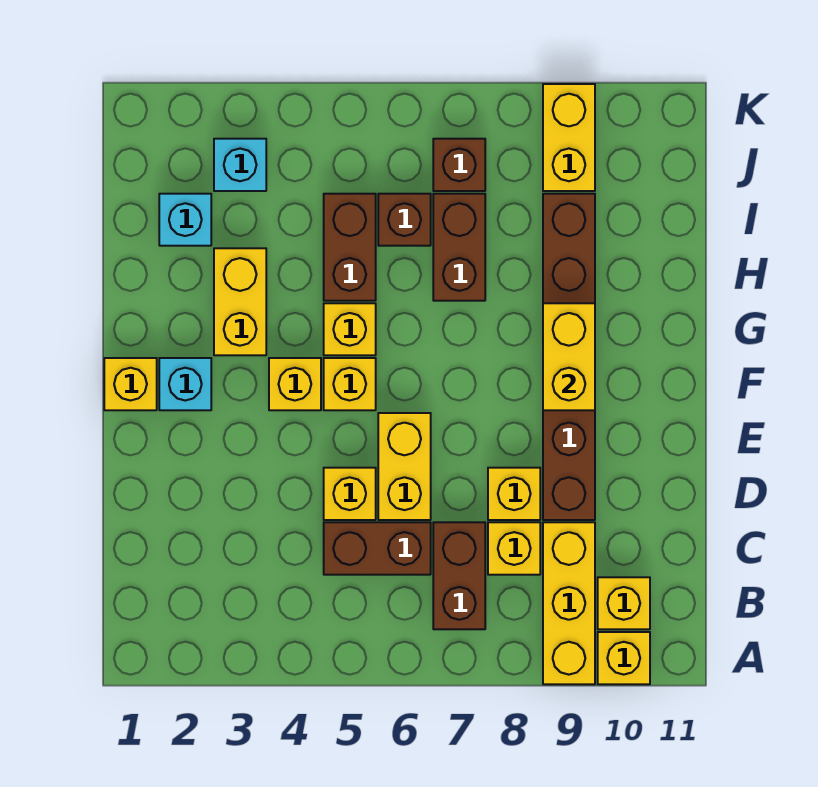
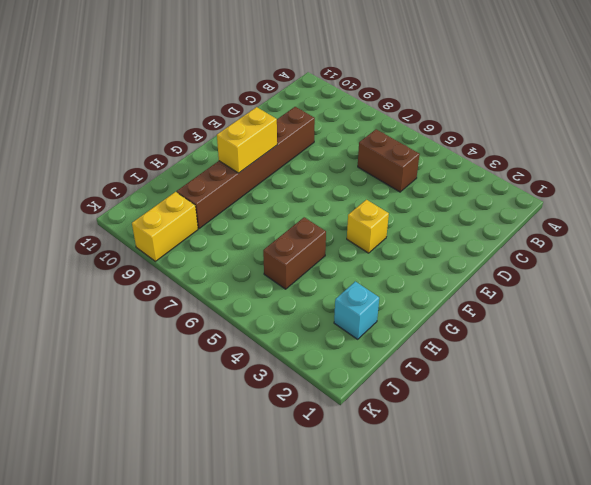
none -> yellow brick A9:C9 level 1
none -> yellow brick A10 level 1
none -> brown brick B7:C7 level 1

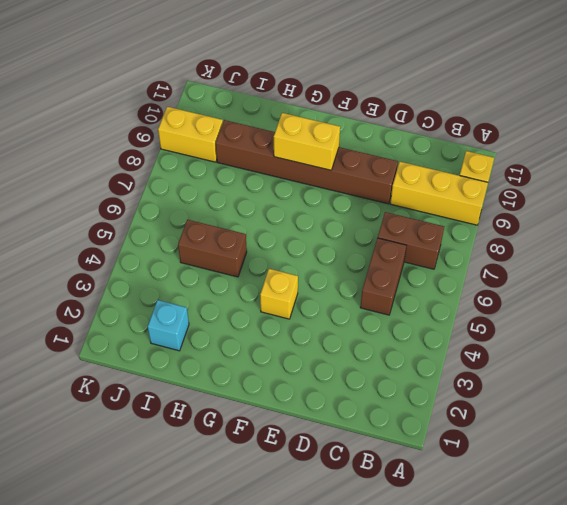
none -> yellow brick B10 level 1
none -> yellow brick C8 level 1
none -> yellow brick D5 level 1

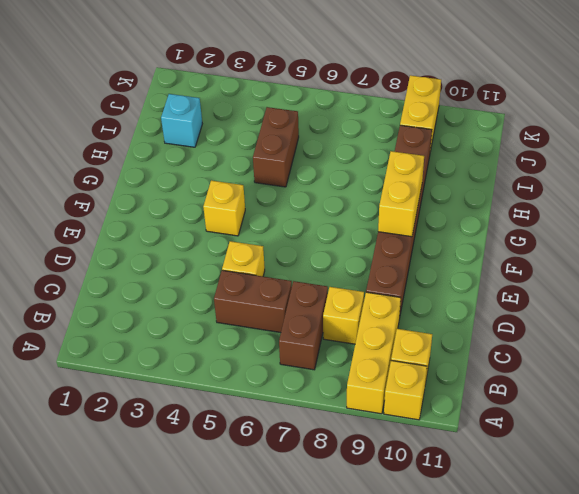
none -> yellow brick D6:E6 level 1
none -> yellow brick D8 level 1
none -> yellow brick F1 level 1

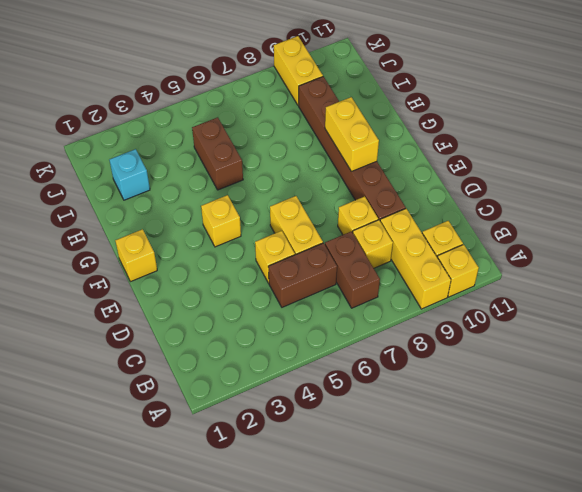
none -> cyan brick F2 level 1
none -> yellow brick F5 level 1
none -> yellow brick G3:H3 level 1

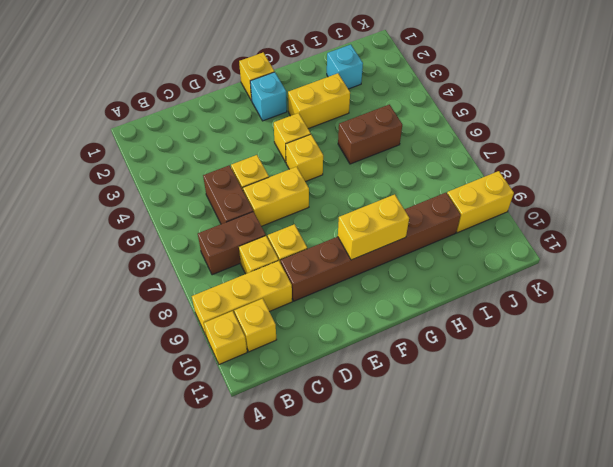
none -> yellow brick G5 level 1
none -> brown brick H7:I7 level 1
none -> brown brick I6 level 1

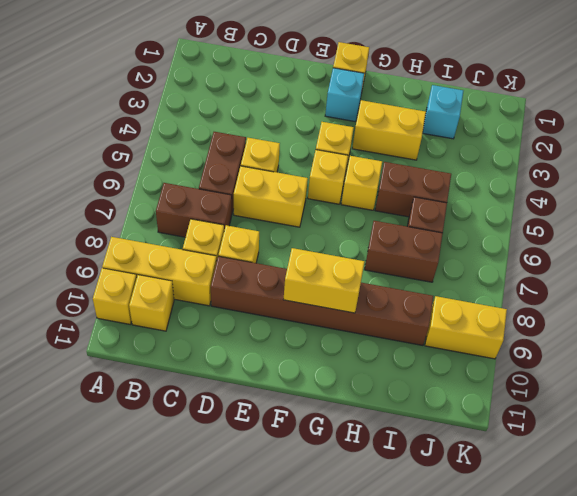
none -> cyan brick J3 level 1
none -> brown brick J7 level 1

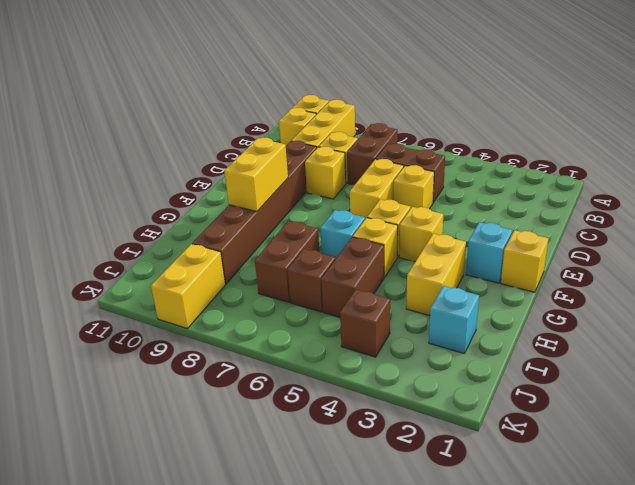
cyan brick G6 level 1 -> cyan brick J3 level 1
brown brick J4 level 1 -> brown brick J7 level 1

